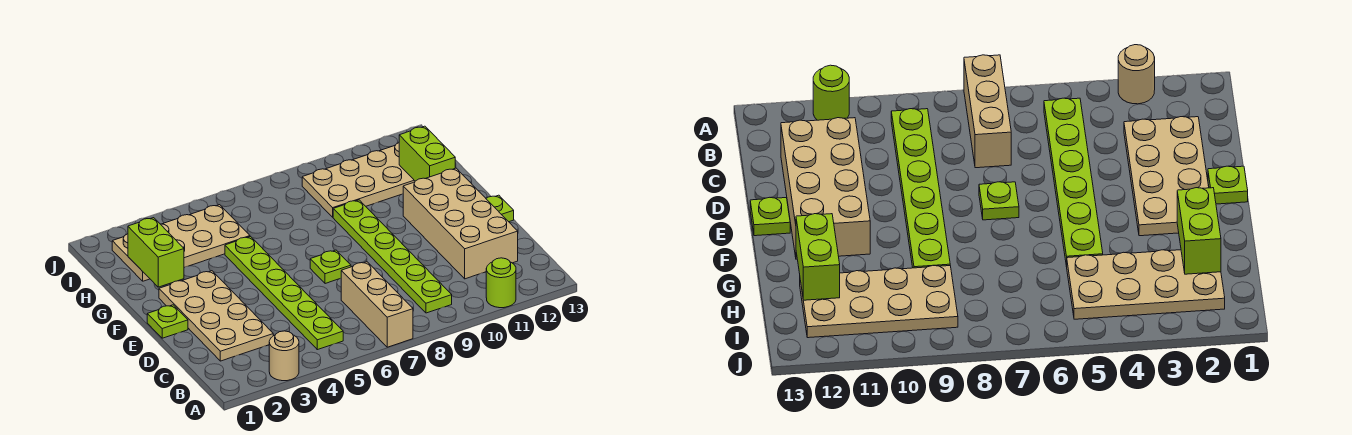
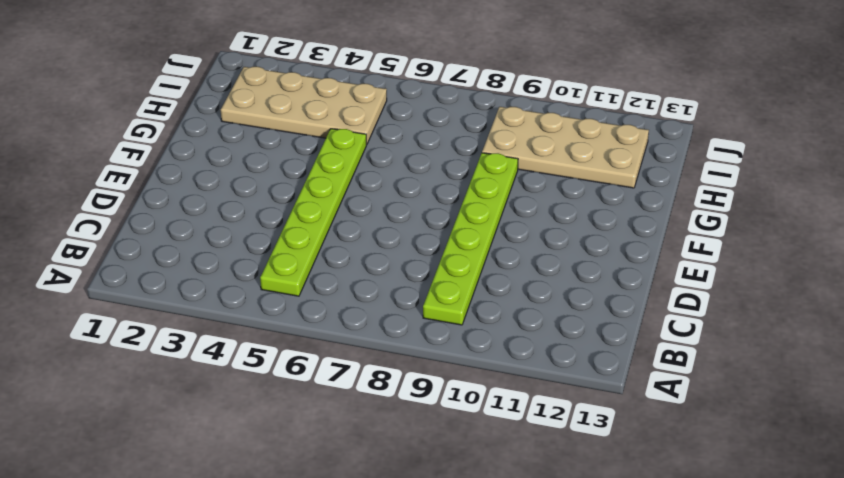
none -> tan round brick A3 level 1
none -> tan brick A7:C7 level 1
none -> lime round brick A11 level 1

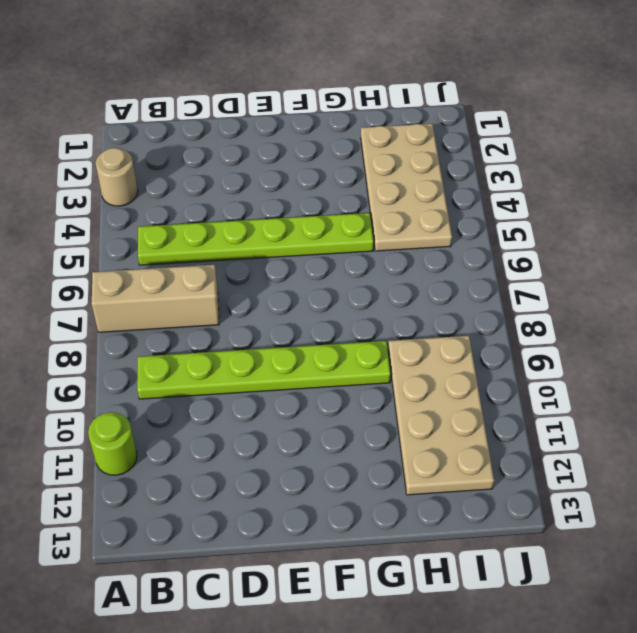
none -> tan plate C2:F3 level 1
none -> tan brick C11:F12 level 1
none -> lime plate E1 level 1

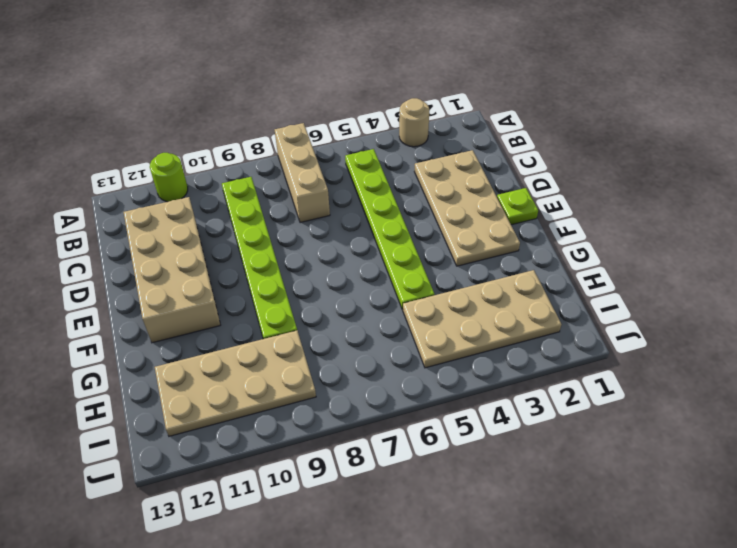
none -> lime plate E7 level 1
none -> lime plate E13 level 1
none -> lime brick G2:H2 level 2

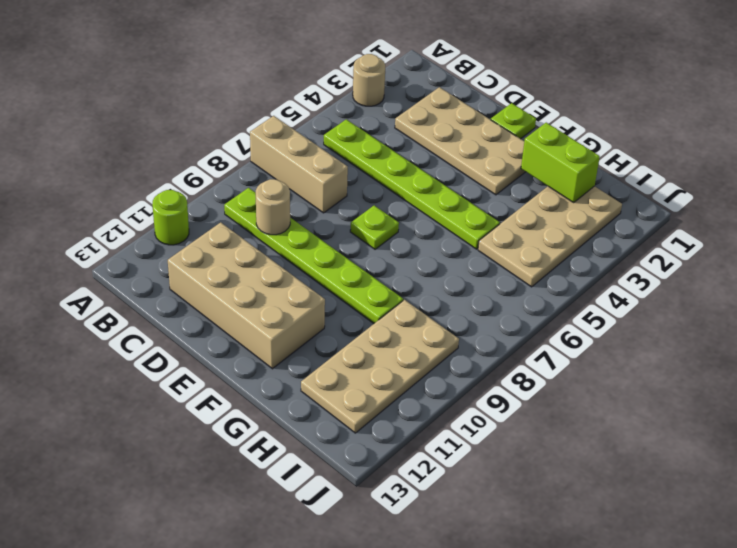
tan round brick C9 level 2 -> none
none -> lime plate E13 level 1
none -> lime brick G12:H12 level 2

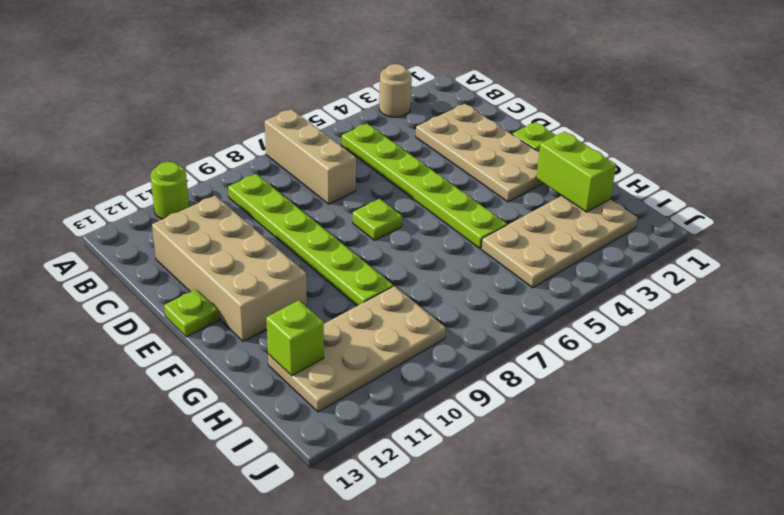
lime brick H12 level 2 -> lime brick G12:H12 level 2

